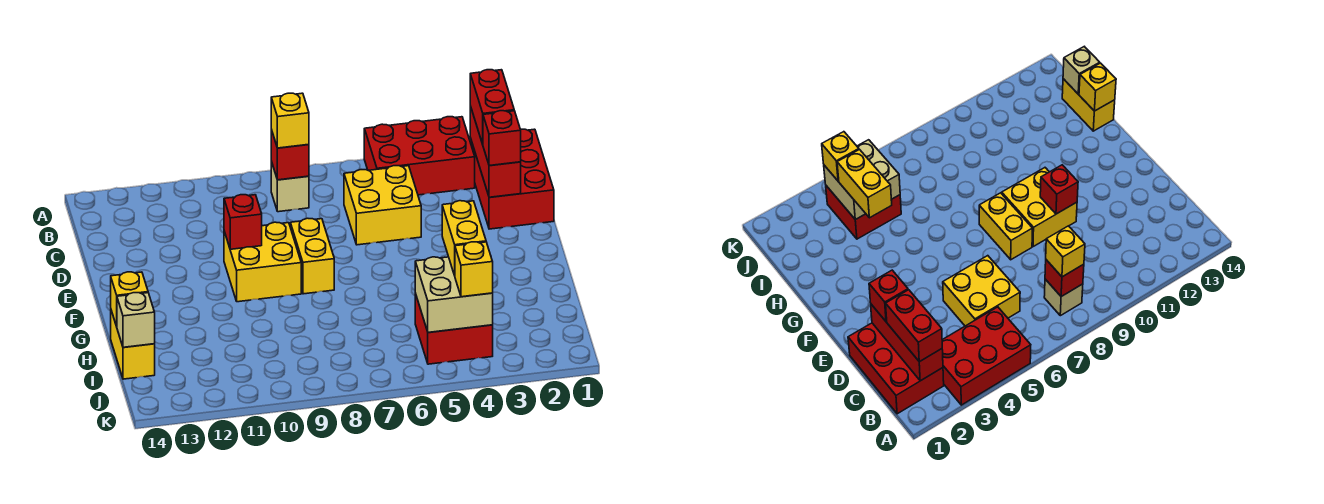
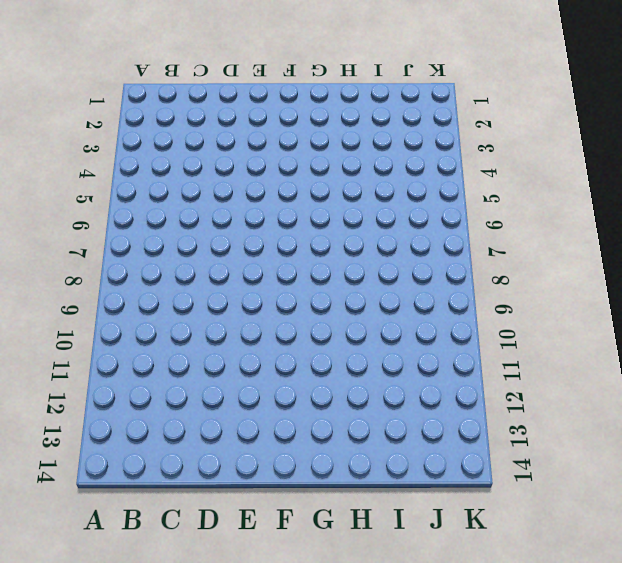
none -> red brick A3:B5 level 1
none -> red brick B1:D2 level 1
none -> tan brick B8 level 1

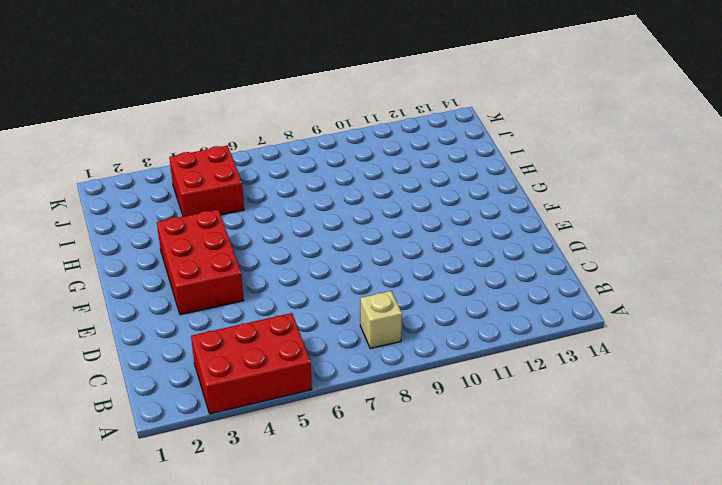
red brick E3:G4 level 1 -> red brick B1:D2 level 1
none -> yellow brick C5:D6 level 1
none -> yellow brick E8:F8 level 1
none -> yellow brick E9:F10 level 1

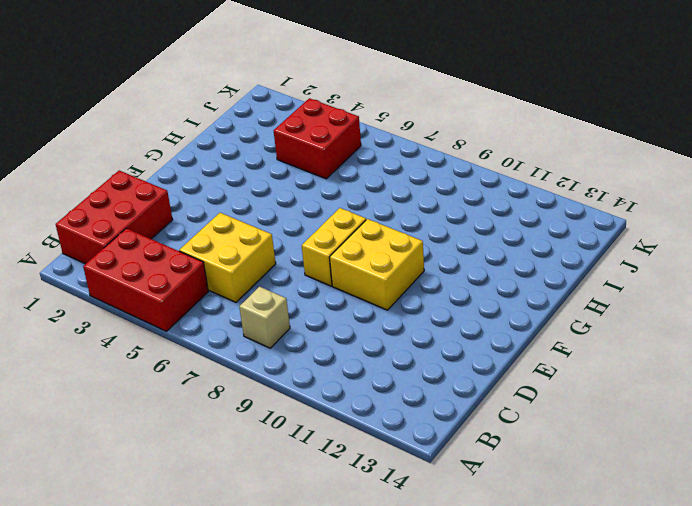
none -> yellow brick H14:I14 level 1
none -> red brick B2:D2 level 2
none -> red brick B8 level 2

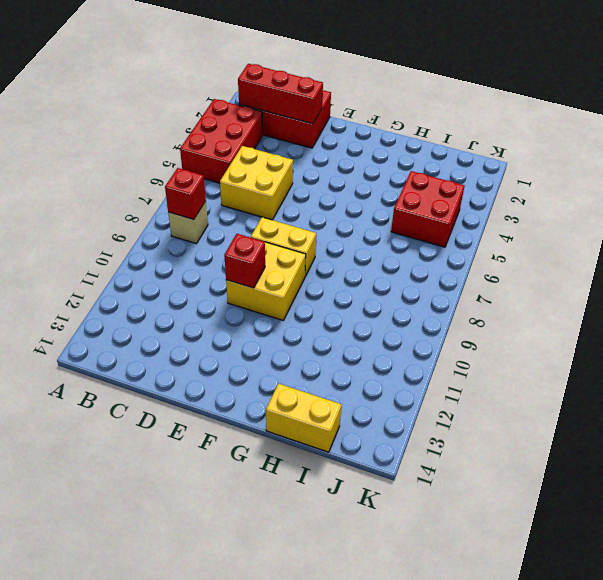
none -> yellow brick H14 level 2
none -> tan brick I4:J5 level 2
none -> tan brick I14 level 2

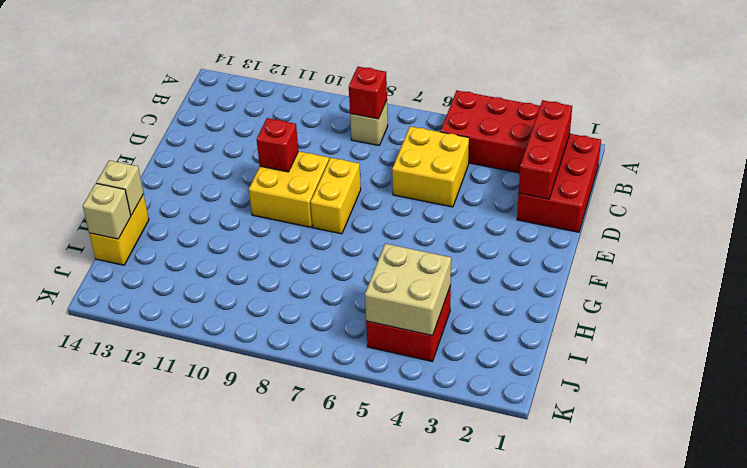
tan brick H14 level 2 -> yellow brick H14 level 2
none -> red brick B2:C2 level 3
none -> yellow brick B8 level 3
none -> red brick D2 level 3

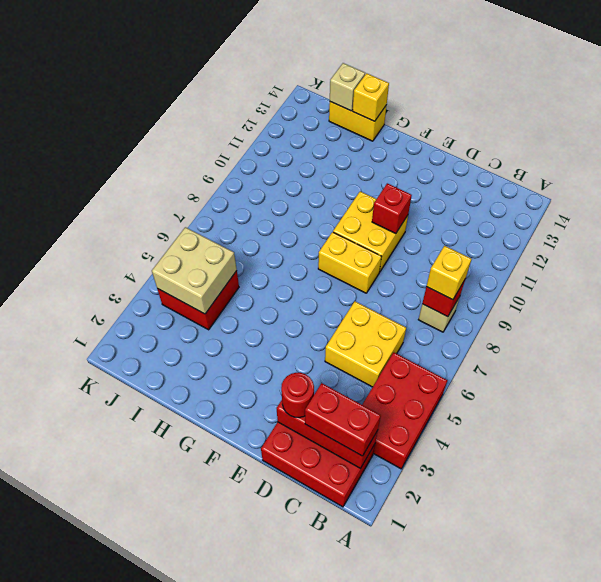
red round brick D2 level 3 -> red brick D2 level 3
none -> yellow brick H4:I4 level 3
none -> yellow brick J4 level 3

